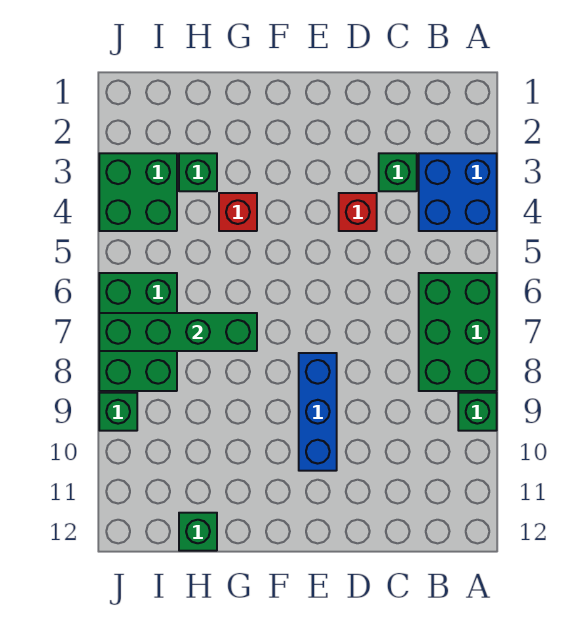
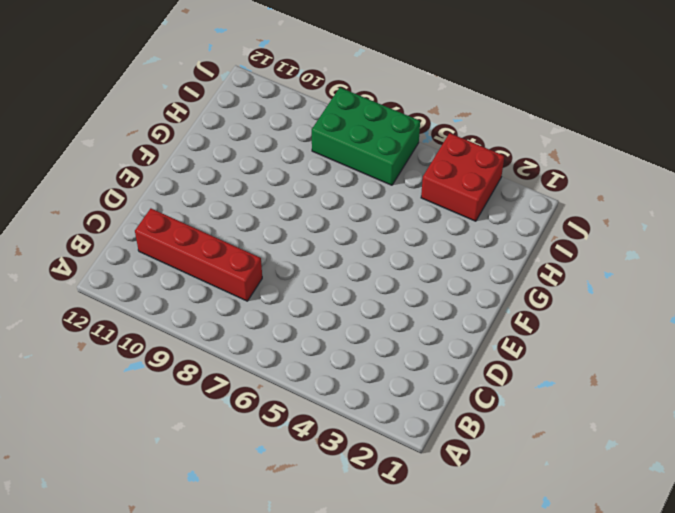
red brick C8:C11 level 1 -> none
red brick I3:J4 level 1 -> green brick I3:J4 level 1
none -> blue brick A3:B4 level 1
none -> green brick A6:B8 level 1
none -> green brick A9 level 1

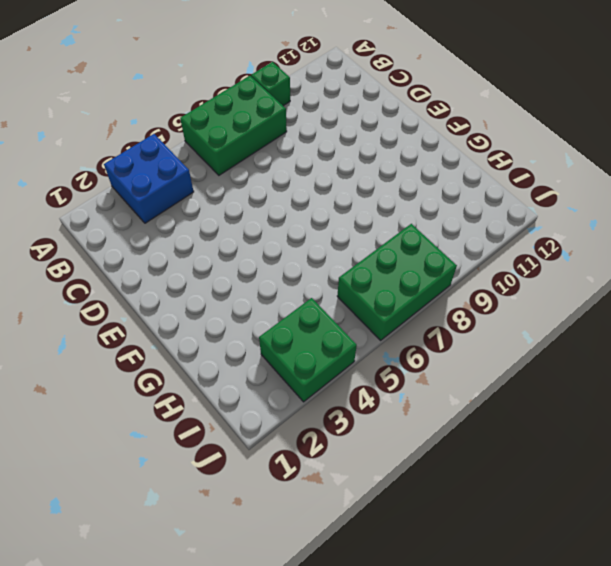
none -> green brick C3 level 1
none -> red brick D4 level 1
none -> blue brick E8:E10 level 1

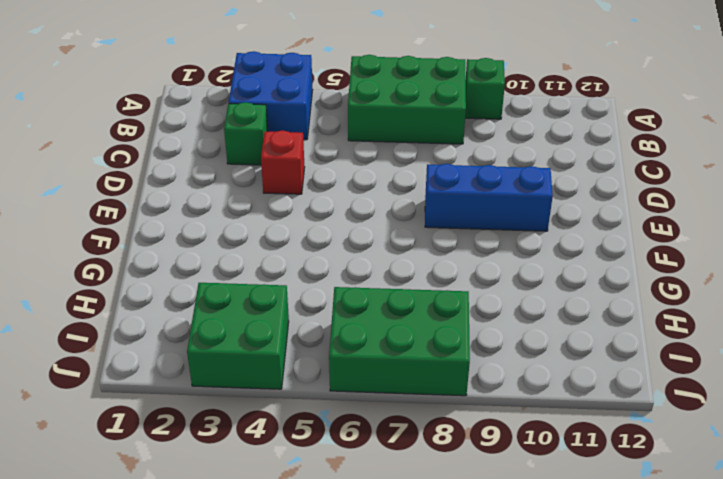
none -> red brick G4 level 1
none -> green brick H3 level 1
none -> green brick H12 level 1

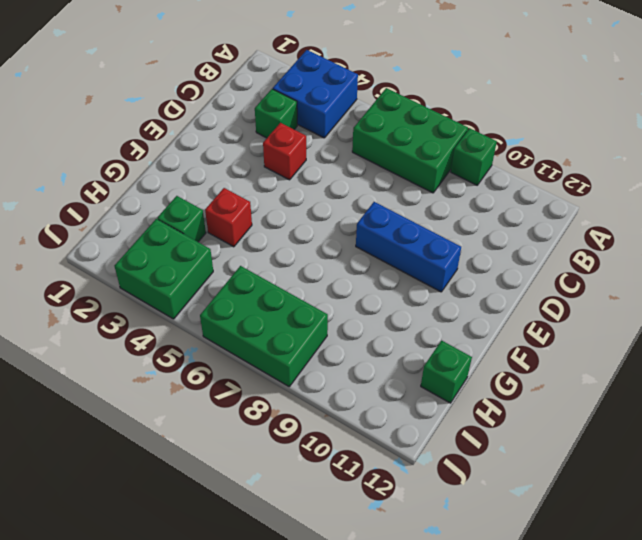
none -> green brick J9 level 1
none -> green brick G7:J7 level 2

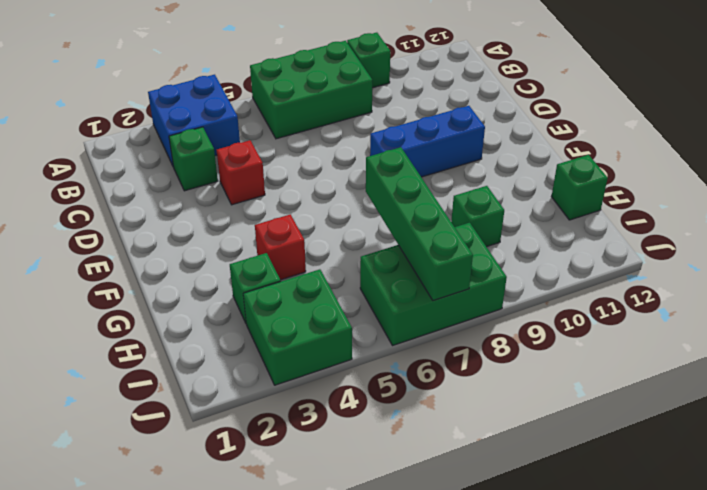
green brick H9 level 1 -> green brick J9 level 1

